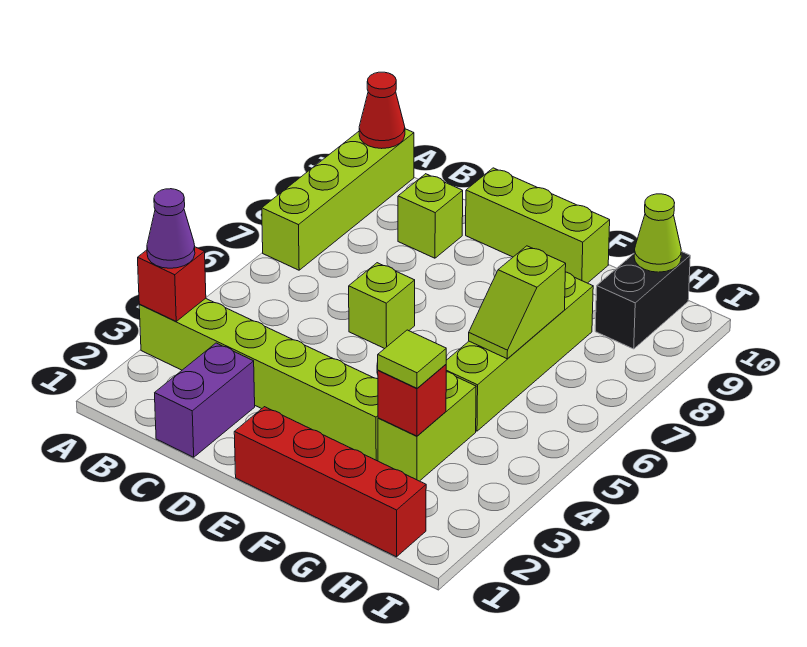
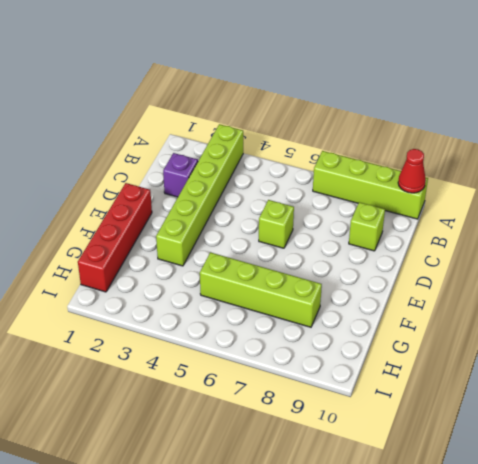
purple brick C2 level 1 -> purple brick C1:C2 level 1
none -> lime brick D10:F10 level 1
none -> lime brick G3:G4 level 1
none -> black brick H9:H10 level 1

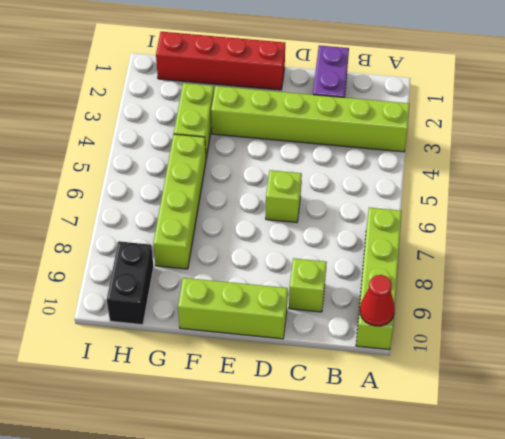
none -> red brick A3 level 2
none -> red brick G3 level 2
none -> lime slope G6:G7 level 2 top 7

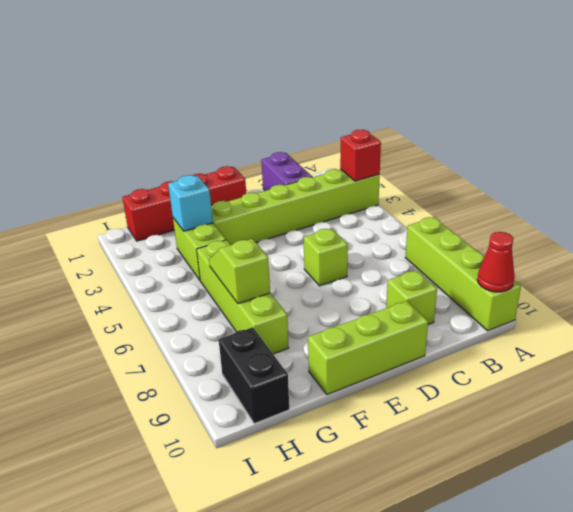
cyan brick G3 level 2 -> red brick G3 level 2
none -> lime cone H10 level 2
none -> purple cone A3 level 3
none -> lime tile G3 level 3

